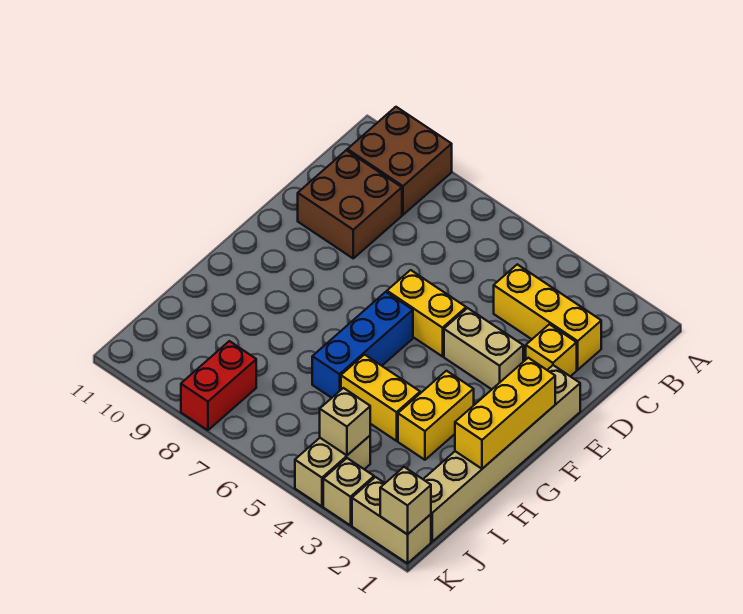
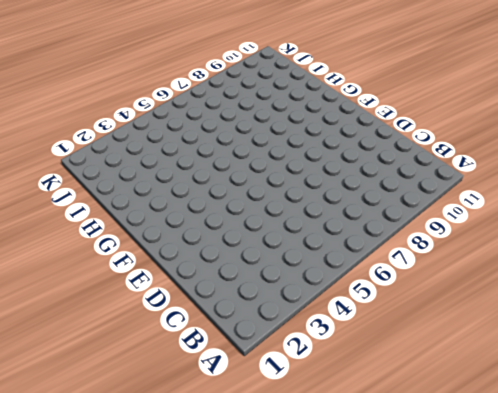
none -> brown brick A9:B10 level 1
none -> yellow brick C2:C4 level 1
none -> brown brick C9:D10 level 1

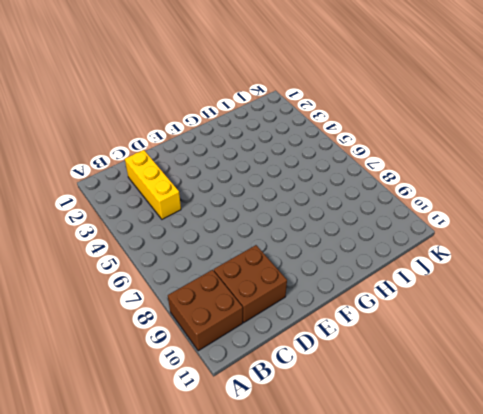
none -> yellow brick D2 level 1
none -> tan brick E1:J1 level 1
none -> tan brick E3:E4 level 1

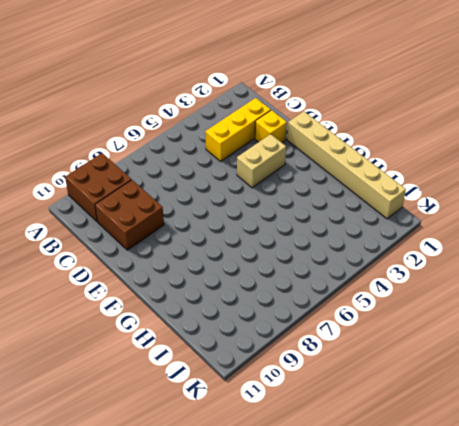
none -> yellow brick E5:E6 level 1
none -> blue brick F6:H6 level 1
none -> yellow brick G3:H3 level 1

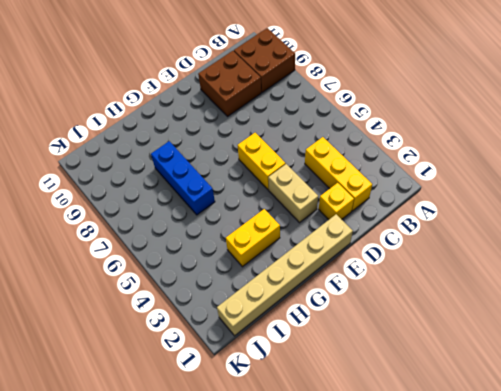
blue brick H6:H8 level 1 -> blue brick F6:H6 level 1
none -> yellow brick H4:H5 level 1
none -> tan brick J4:K4 level 1
none -> red brick J8:K8 level 1

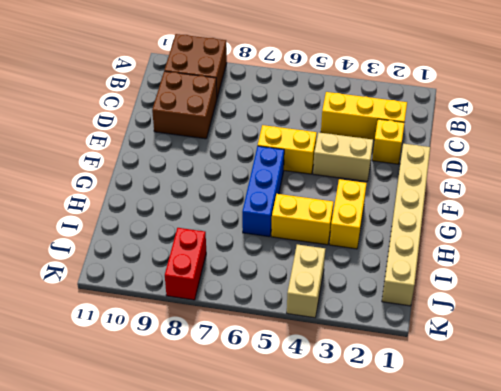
none -> tan brick K1:K2 level 1
none -> tan brick K3 level 1
none -> yellow brick F1:H1 level 2

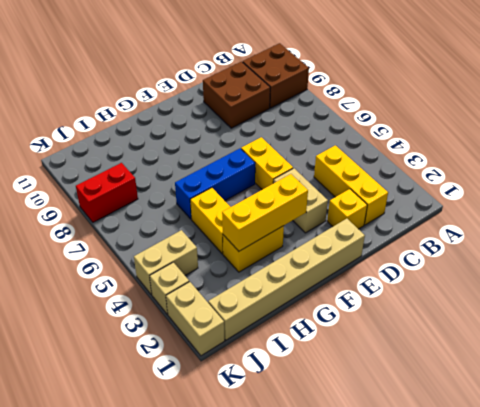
yellow brick F3:H3 level 2 -> yellow brick F1:H1 level 2
none -> tan brick J4 level 2
none -> tan brick K1 level 2

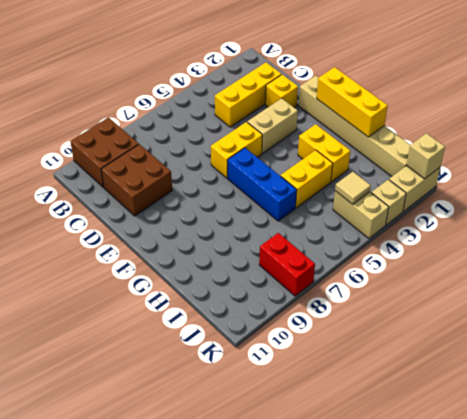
tan tile J4 level 2 -> tan brick J4 level 2

